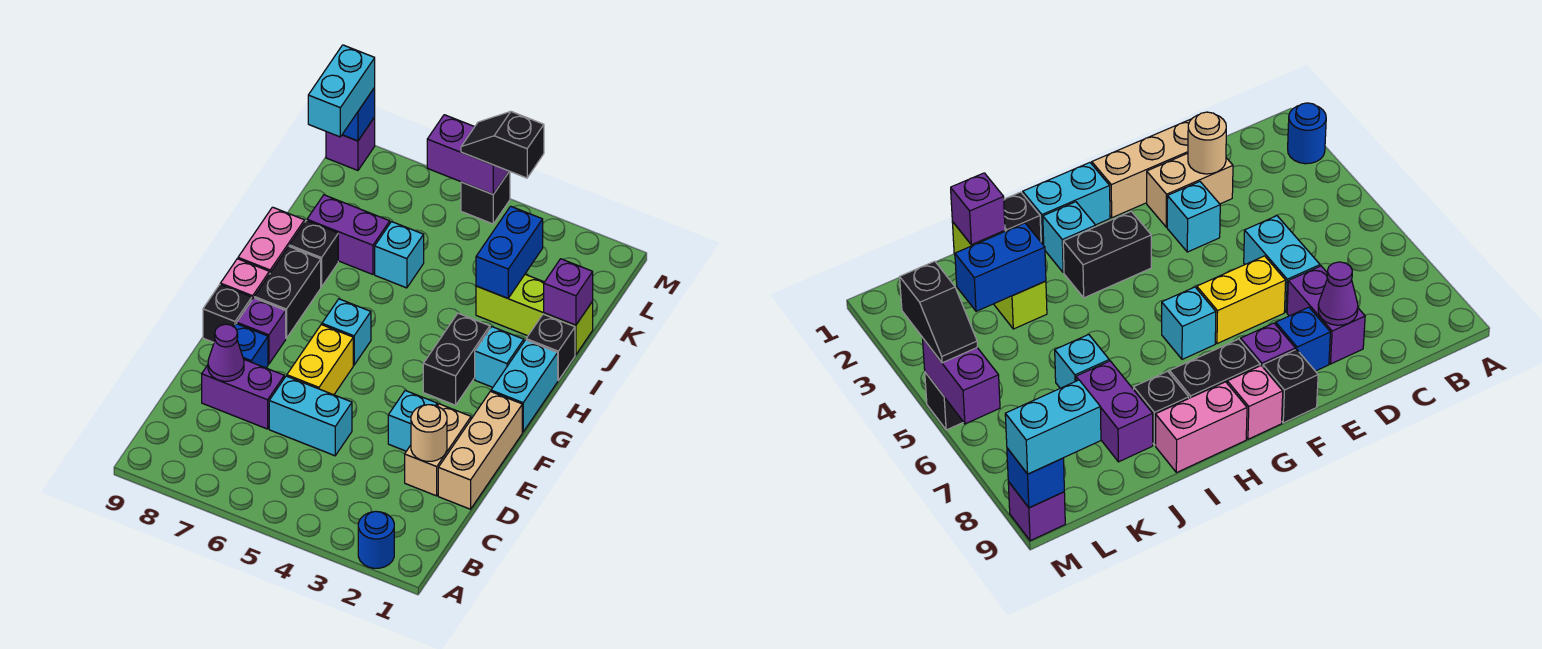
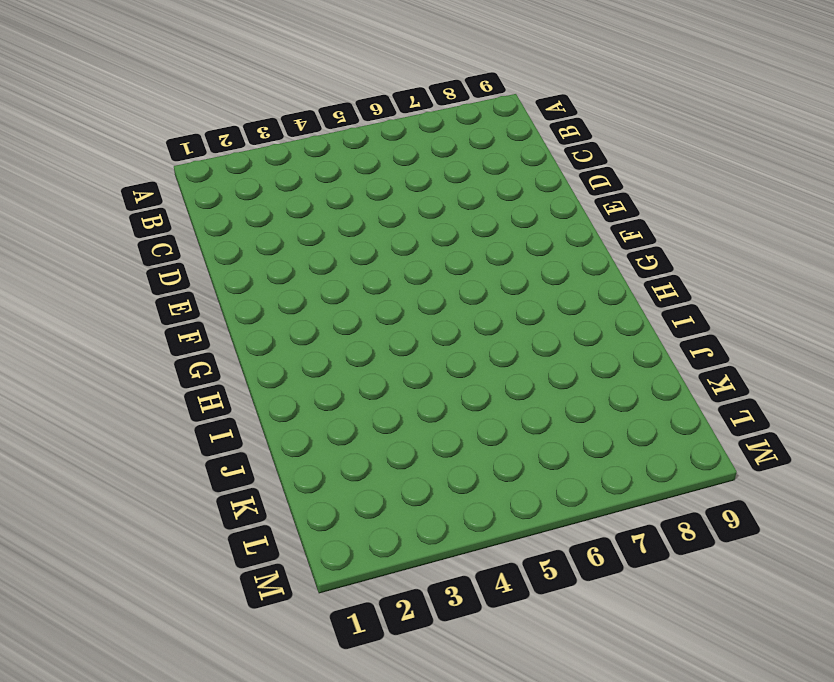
none -> blue round brick A2 level 1
none -> tan brick D1:F1 level 1
none -> tan brick D2:E2 level 1
none -> cyan brick D5:D6 level 1

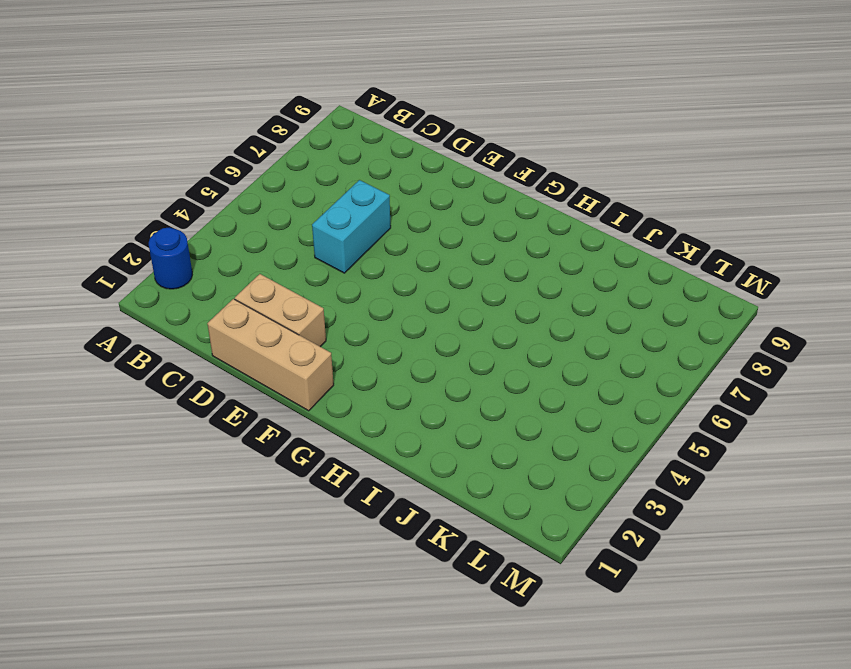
none -> purple brick D7:D8 level 1
none -> cyan brick E3 level 1
none -> yellow brick E6:F6 level 1
none -> blue brick E8 level 1

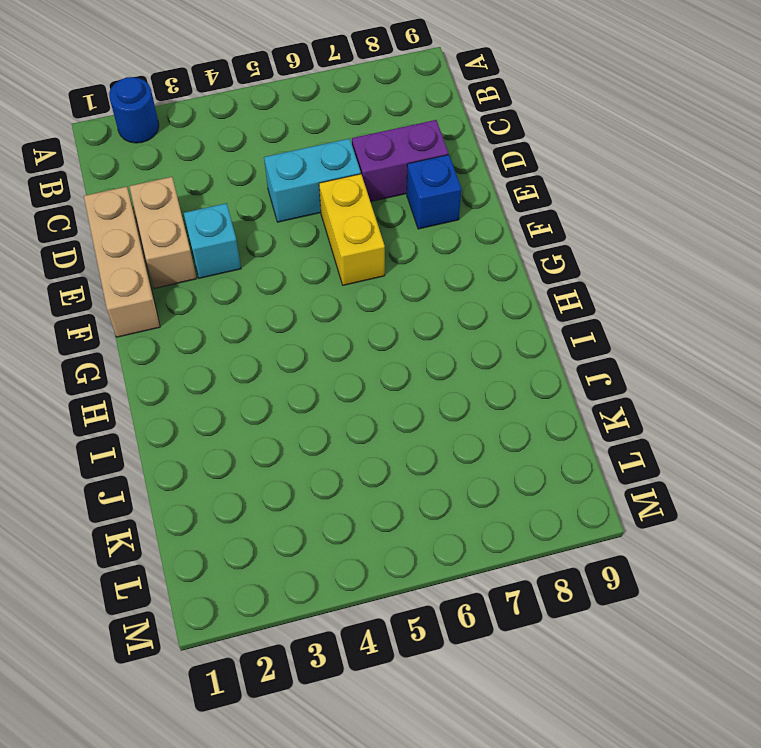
none -> purple brick F8 level 1
none -> black brick F9 level 1
none -> cyan brick G1:H1 level 1
none -> black brick G3:H3 level 1

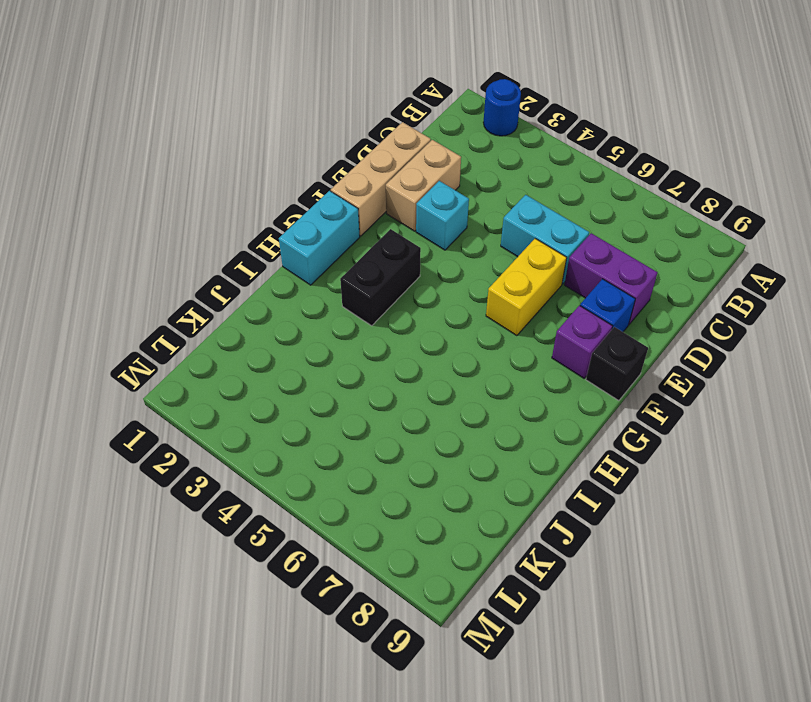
none -> cyan brick G6 level 1
none -> black brick G8:H8 level 1
none -> pink brick G9 level 1
none -> cyan brick H2 level 1

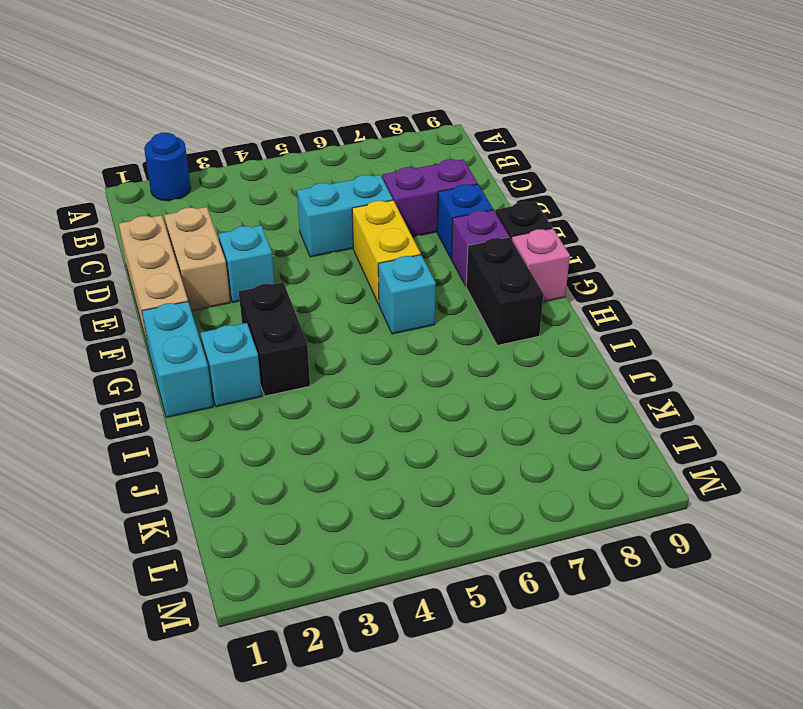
none -> pink brick H9:I9 level 1
none -> black brick I1 level 1
none -> black brick I8 level 1
none -> lime brick J1:J3 level 1

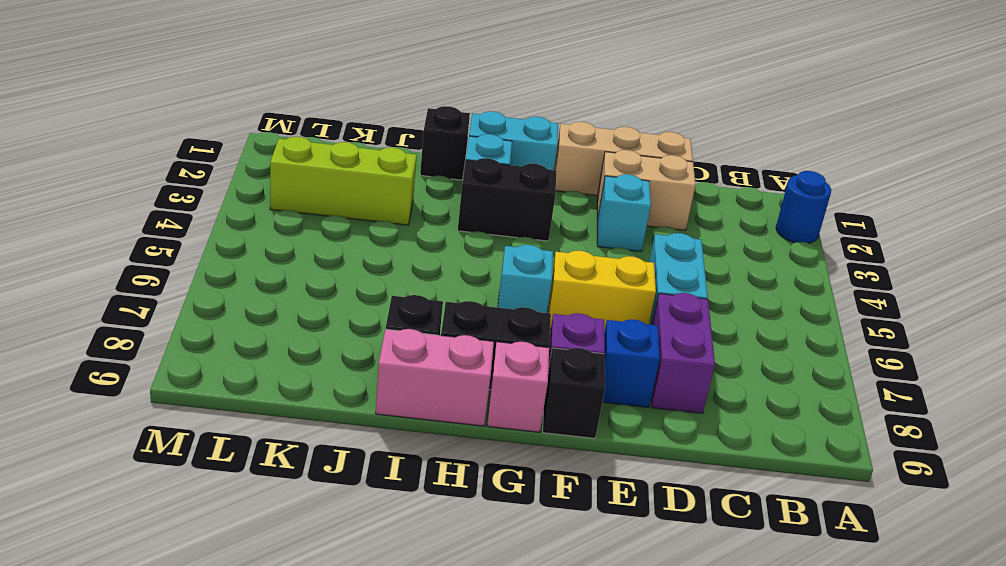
lime brick J3:L3 level 1 -> lime brick J1:J3 level 1
none -> cyan brick J6 level 1
none -> purple brick J7:J8 level 1
none -> black brick M5 level 1
none -> purple brick M9 level 1

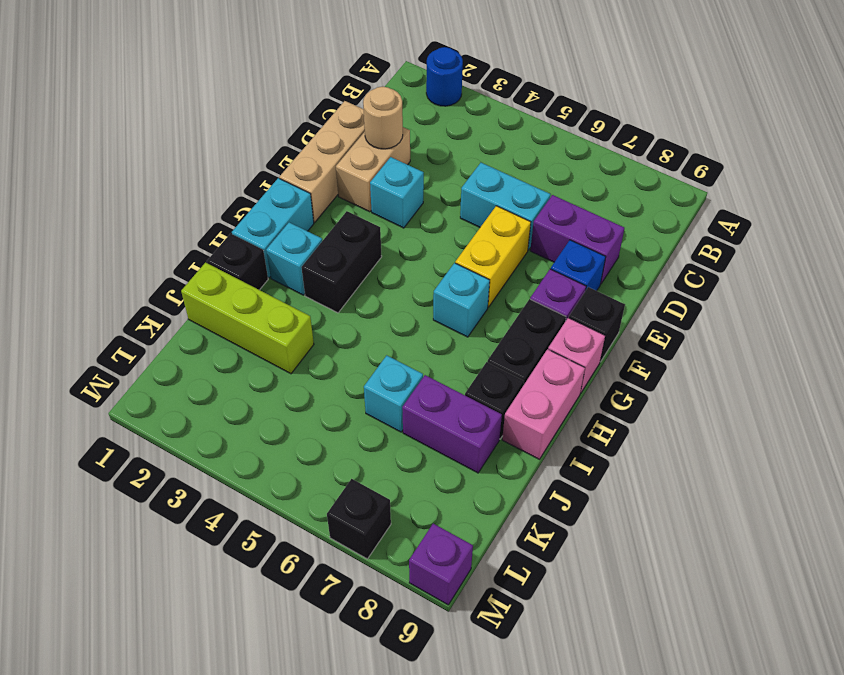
black brick M7 level 1 -> black brick M5 level 1
none -> purple cone D8 level 2
none -> purple brick J1 level 2
none -> blue brick J3:K3 level 2
none -> purple brick M5:M6 level 2

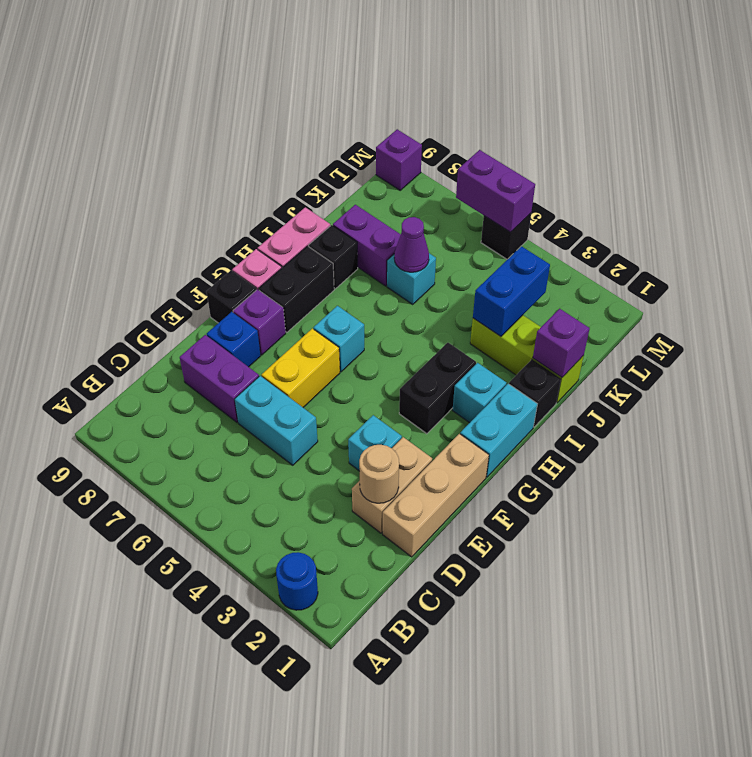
purple cone J6 level 2 -> purple cone D8 level 2
none -> blue brick M9 level 2
none -> cyan brick L9:M9 level 3
none -> black slope M4:M5 level 3 top 4

